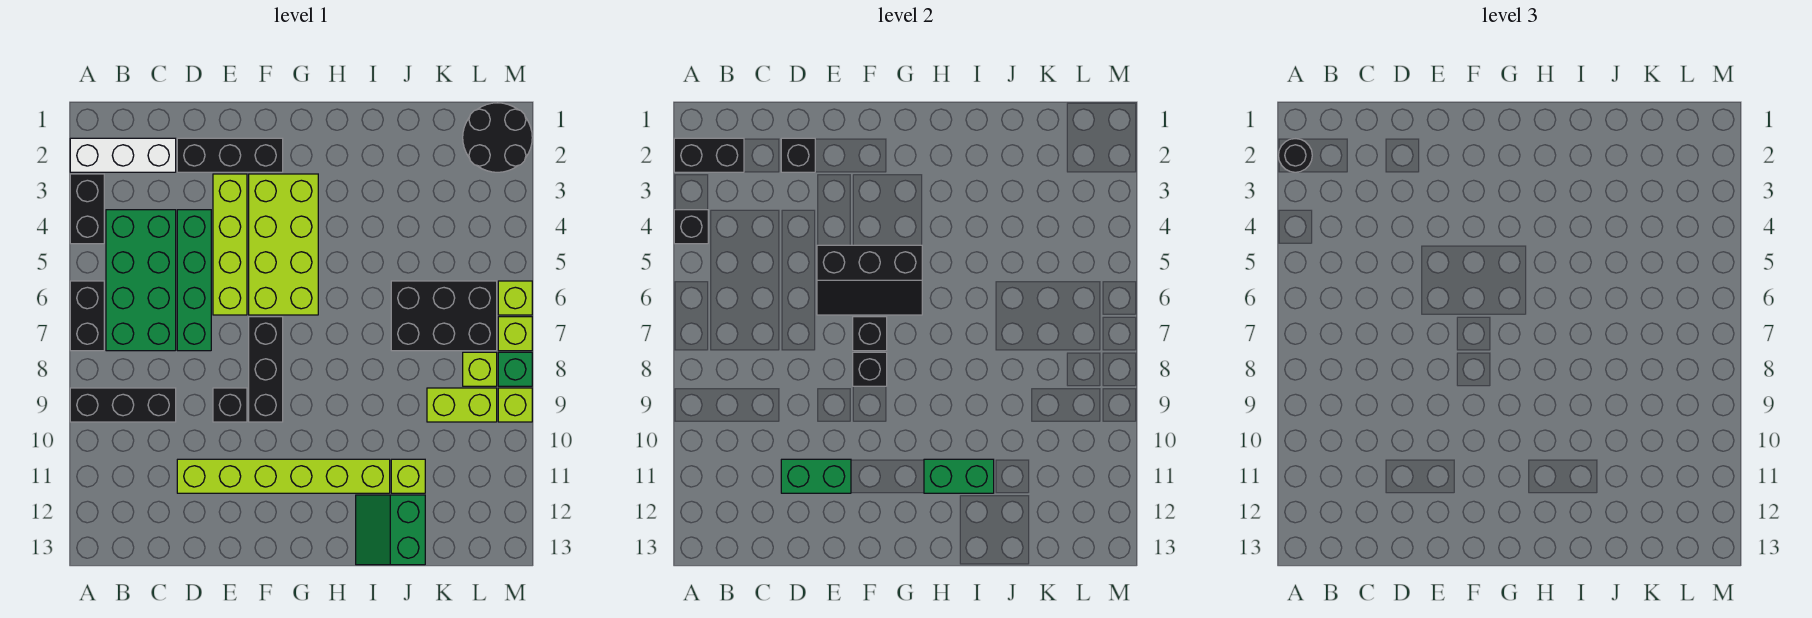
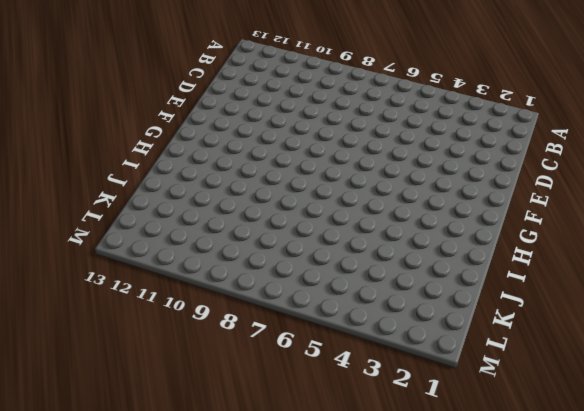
none -> white brick A2:C2 level 1
none -> black brick A3:A4 level 1
none -> black brick A6:A7 level 1
none -> black brick A9:C9 level 1

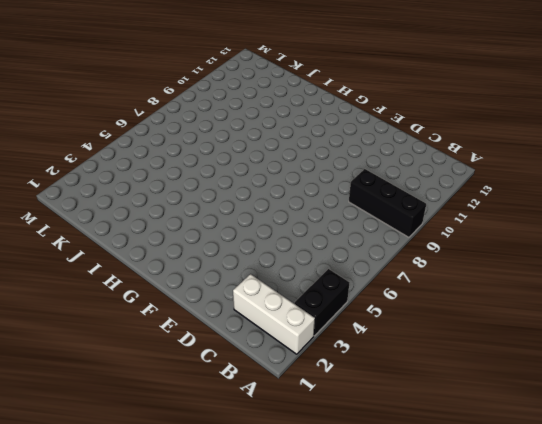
none -> black brick A6:A7 level 1
none -> green brick B4:C7 level 1
none -> black brick D2:F2 level 1
none -> green brick D4:D7 level 1

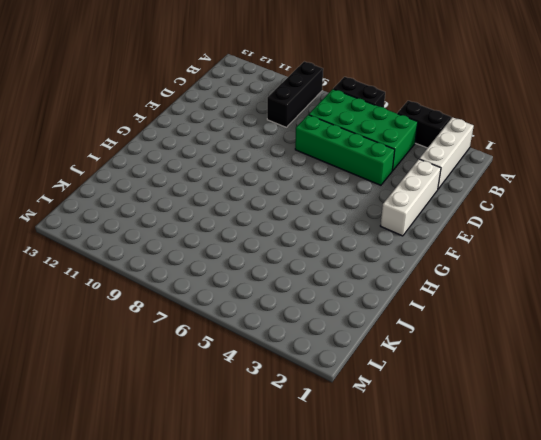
white brick D2:F2 level 1 -> black brick D2:F2 level 1
none -> lime brick D11:I11 level 1
none -> lime brick E3:E6 level 1
none -> black brick E9 level 1
none -> lime brick F3:G6 level 1

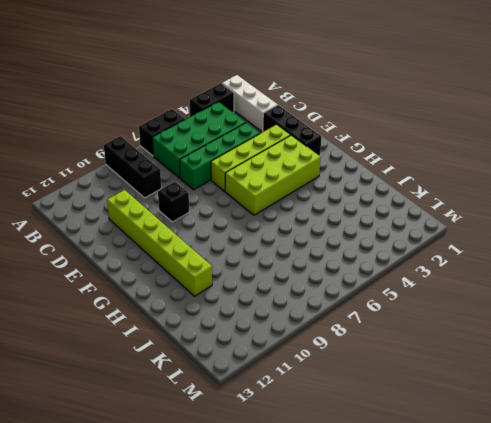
none -> black brick F7:F9 level 1
none -> green slope I12:J13 level 1 top J
none -> black brick J6:L7 level 1
none -> lime brick J11 level 1

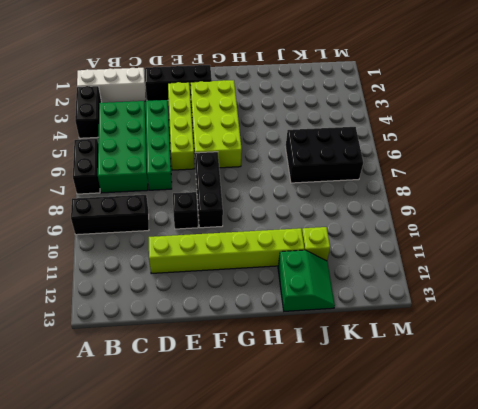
green slope I12:J13 level 1 top I -> green slope I12:J13 level 1 top J
none -> lime brick K9:L9 level 1
none -> black round brick L1:M2 level 1
none -> lime brick L8 level 1
none -> lime brick M6 level 1

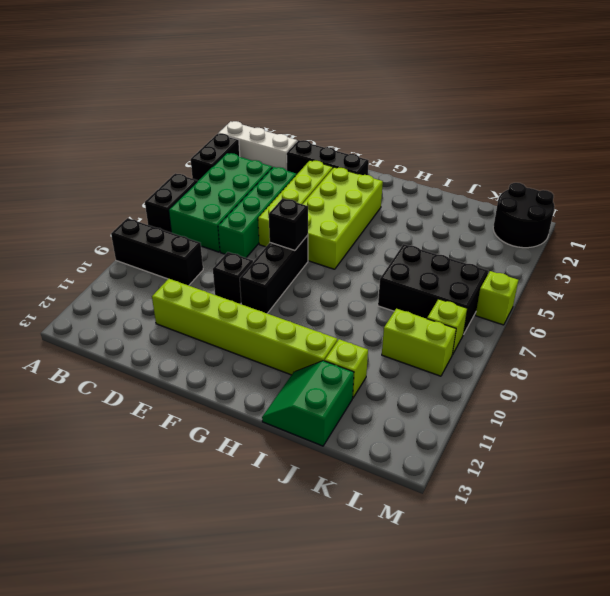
none -> lime brick M7 level 1
none -> green brick M8 level 1
none -> lime brick M9 level 1
none -> black brick A2:B2 level 2

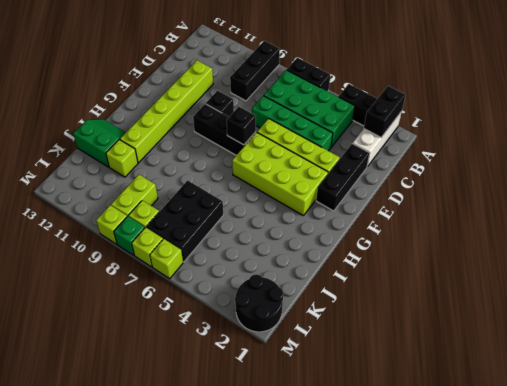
none -> black brick A4 level 2
none -> black brick D2 level 2
none -> green brick D11:E11 level 2
none -> black slope E5:G6 level 2 top 5

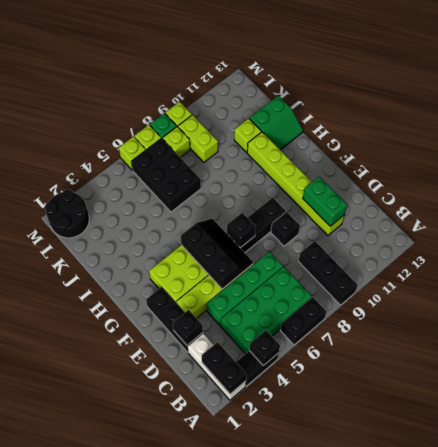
none -> black brick F8 level 2
none -> green brick H11:I11 level 2
none -> black round brick A2 level 3

